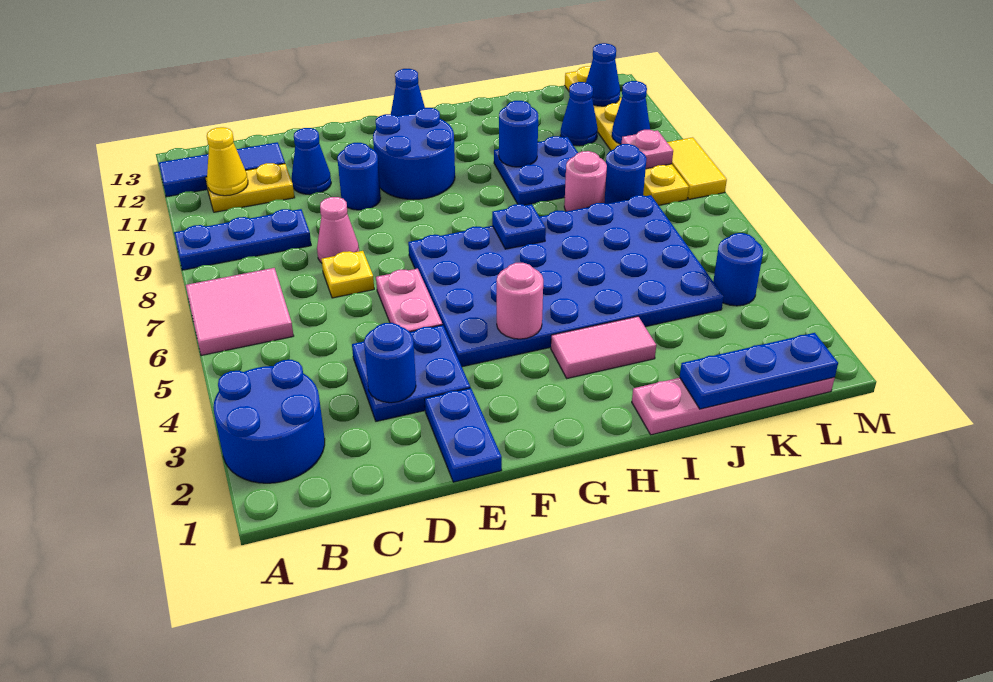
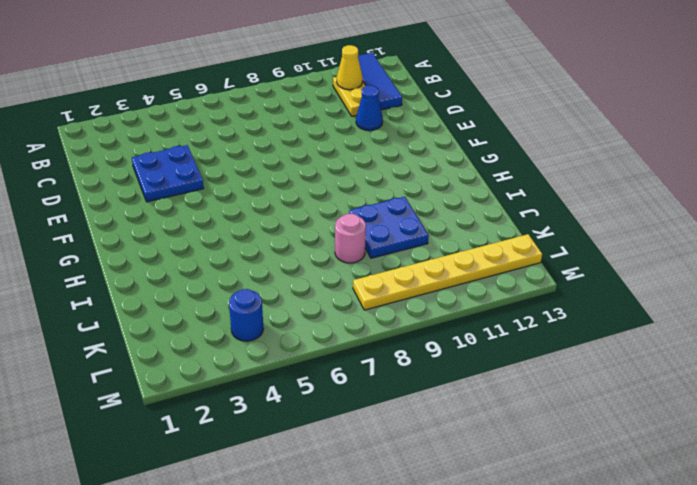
none -> blue round brick A2:B3 level 1
none -> pink tile A6:B7 level 1
none -> blue plate A9:C9 level 1
none -> yellow plate D7 level 1

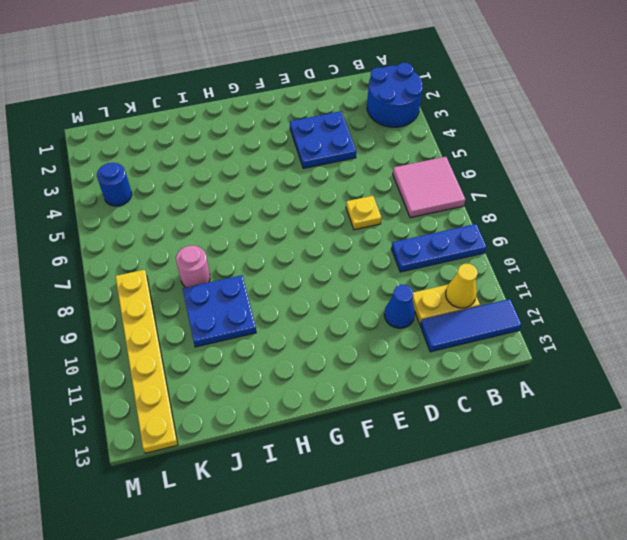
none -> pink cone D8 level 1
none -> blue plate E1:E2 level 1
none -> pink plate E5:E6 level 1
none -> blue round brick E10 level 1

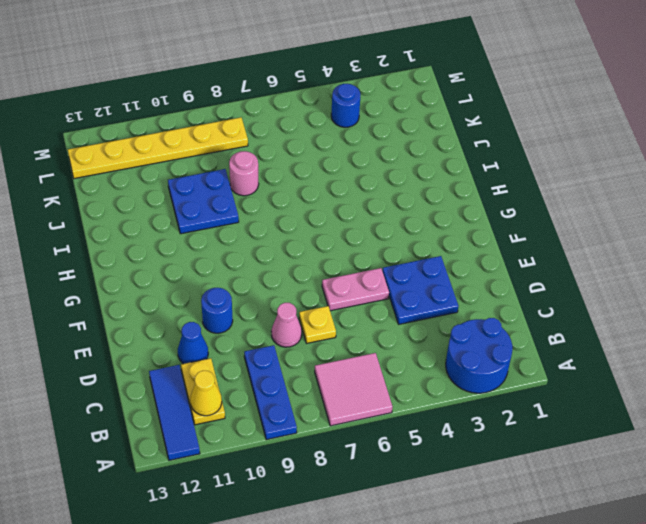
none -> blue plate E1:E2 level 1
none -> blue plate F4:K7 level 1
none -> blue round brick F10:G11 level 1
none -> blue cone G13 level 1

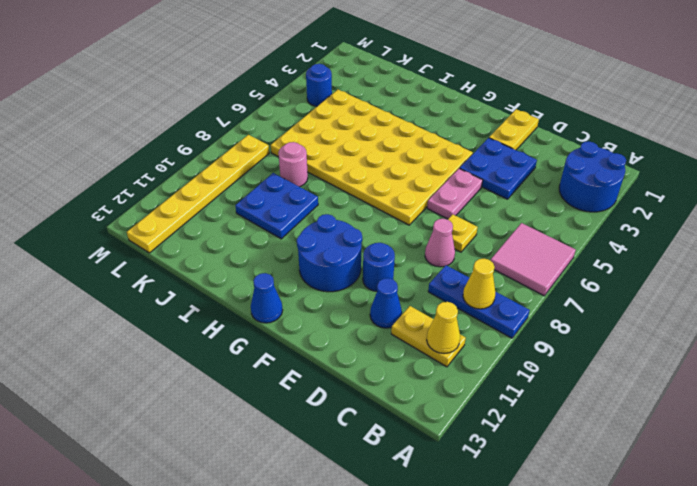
yellow cone B9 level 2 -> none
yellow plate E1:E2 level 1 -> blue plate E1:E2 level 1
yellow plate F4:K7 level 1 -> blue plate F4:K7 level 1
none -> blue tile A12:C12 level 1
none -> pink tile H3:I3 level 1
none -> pink plate I1:L1 level 1
none -> blue round brick K8 level 1

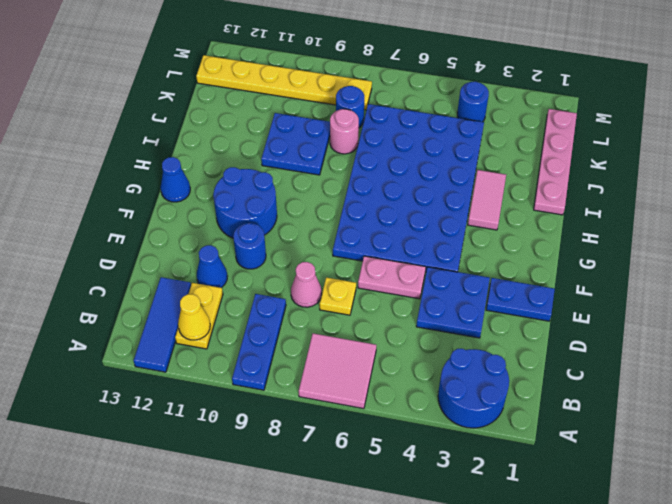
none -> blue cone K11 level 1
none -> yellow tile M8:M9 level 1
none -> blue round brick D3 level 2
none -> pink round brick G4 level 2

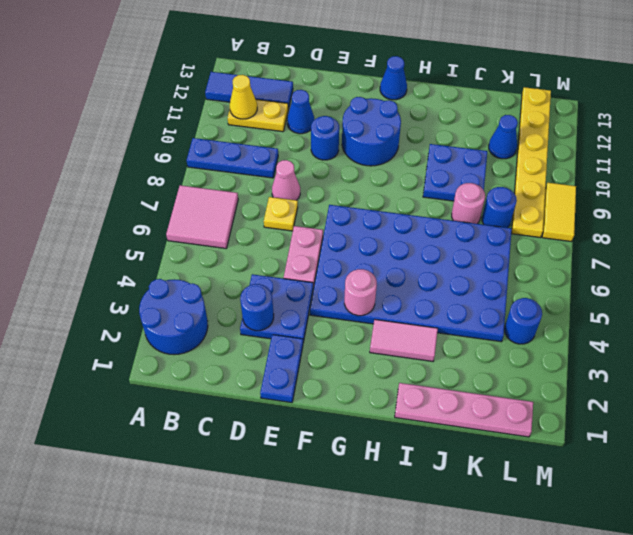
none -> blue plate H7 level 2
none -> blue round brick I10 level 2
none -> blue plate J1:L1 level 2
none -> pink plate L9 level 2

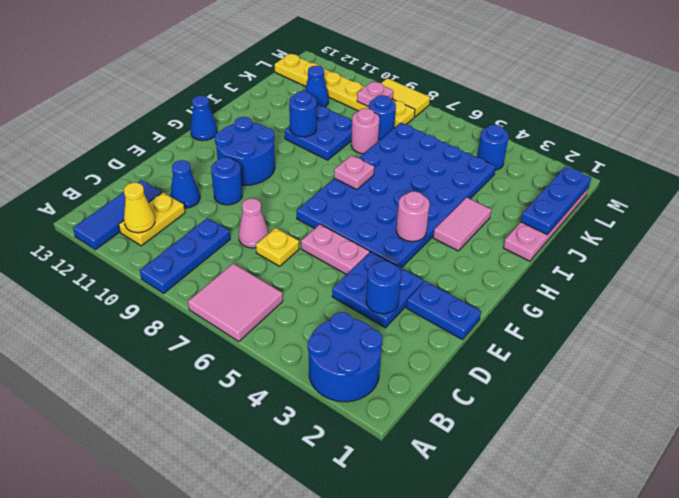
pink plate H7 level 2 -> blue plate H7 level 2
none -> blue cone L10 level 2
none -> blue cone L12 level 2

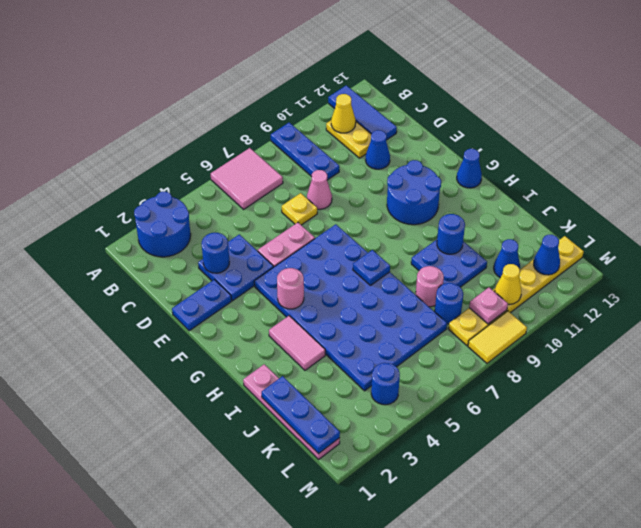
yellow cone L10 level 2 -> blue cone L10 level 2
none -> blue round brick E10 level 1

